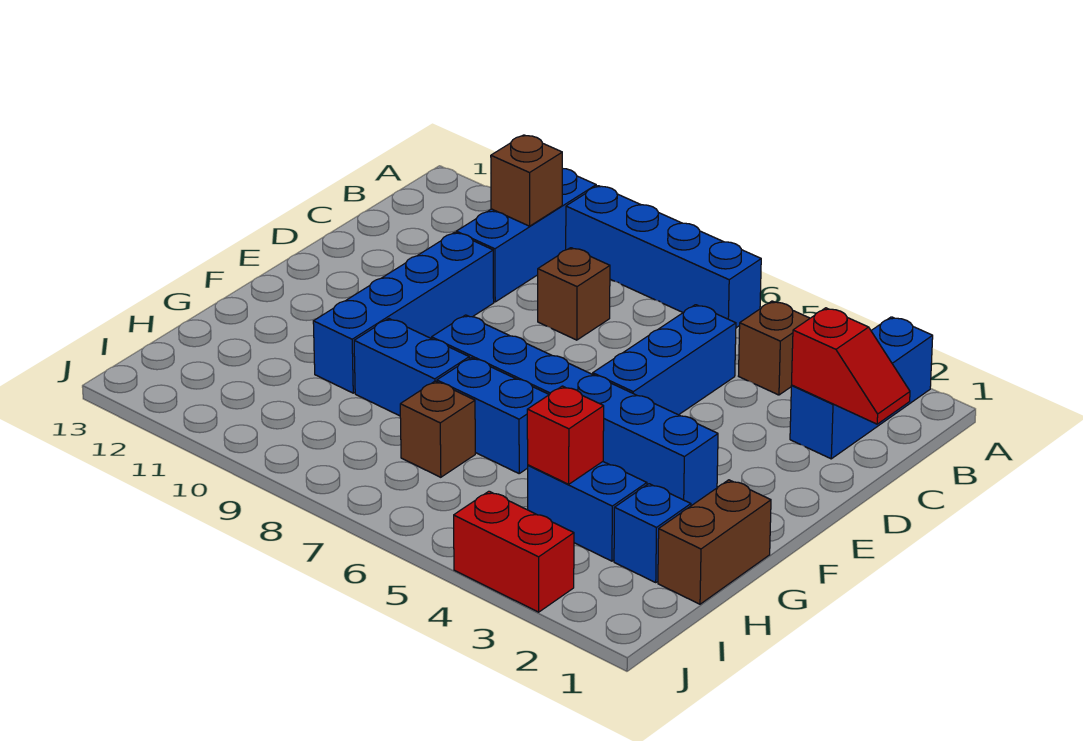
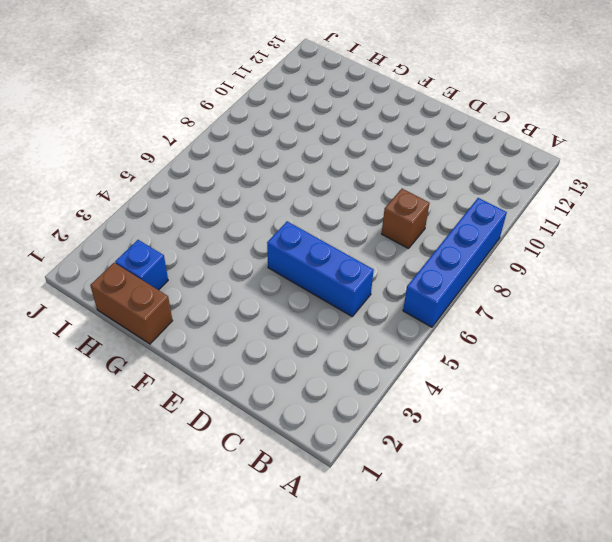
none -> blue brick A2:C2 level 1
none -> blue brick A10:C10 level 1
none -> brown brick B4 level 1

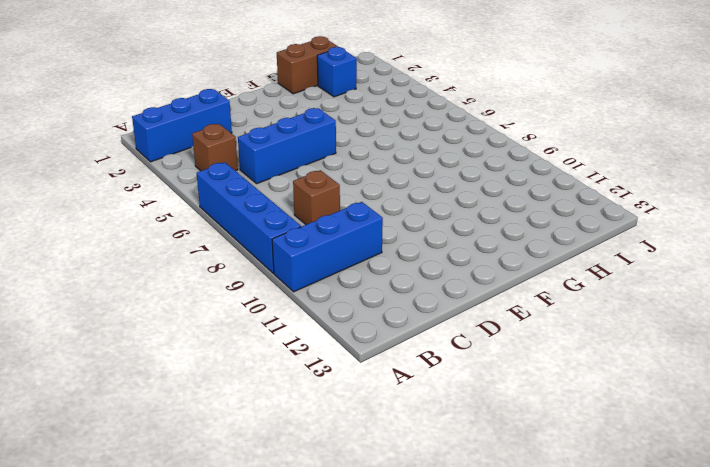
none -> blue brick D10:G10 level 1
none -> blue brick F3:F8 level 1
none -> blue brick G6:G7 level 1

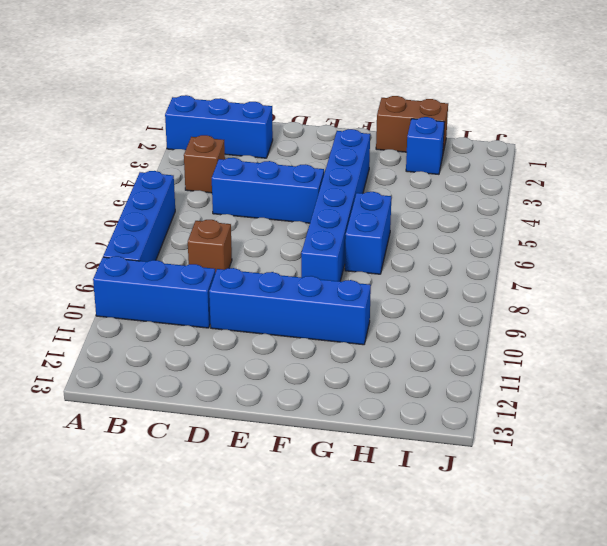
none -> blue brick G8:G9 level 1
none -> blue brick H3:H4 level 1
none -> brown brick H7 level 1

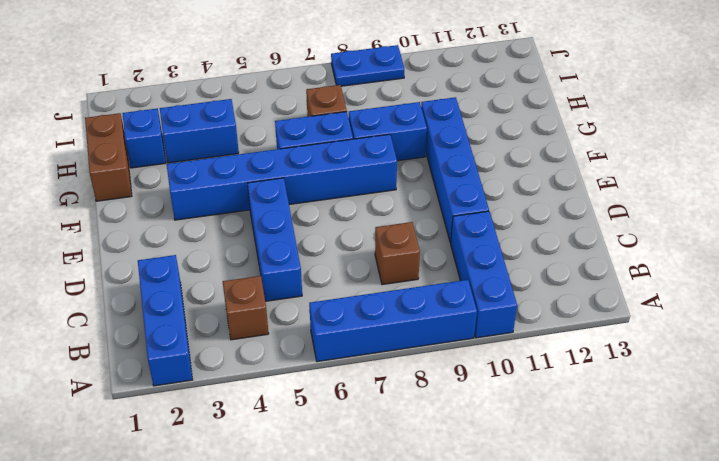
blue plate J8:J9 level 1 -> none
none -> red brick J3:J4 level 1
none -> brown brick B10 level 2
none -> red slope C1:C2 level 2 top 2

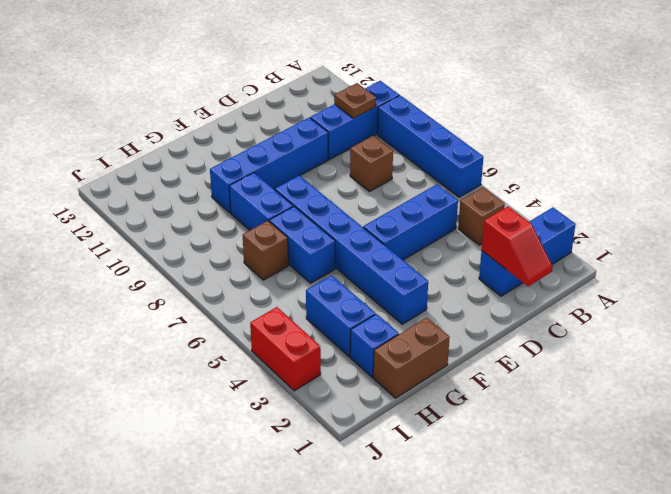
brown plate B10 level 2 -> brown brick B10 level 2
none -> red brick H4 level 2

